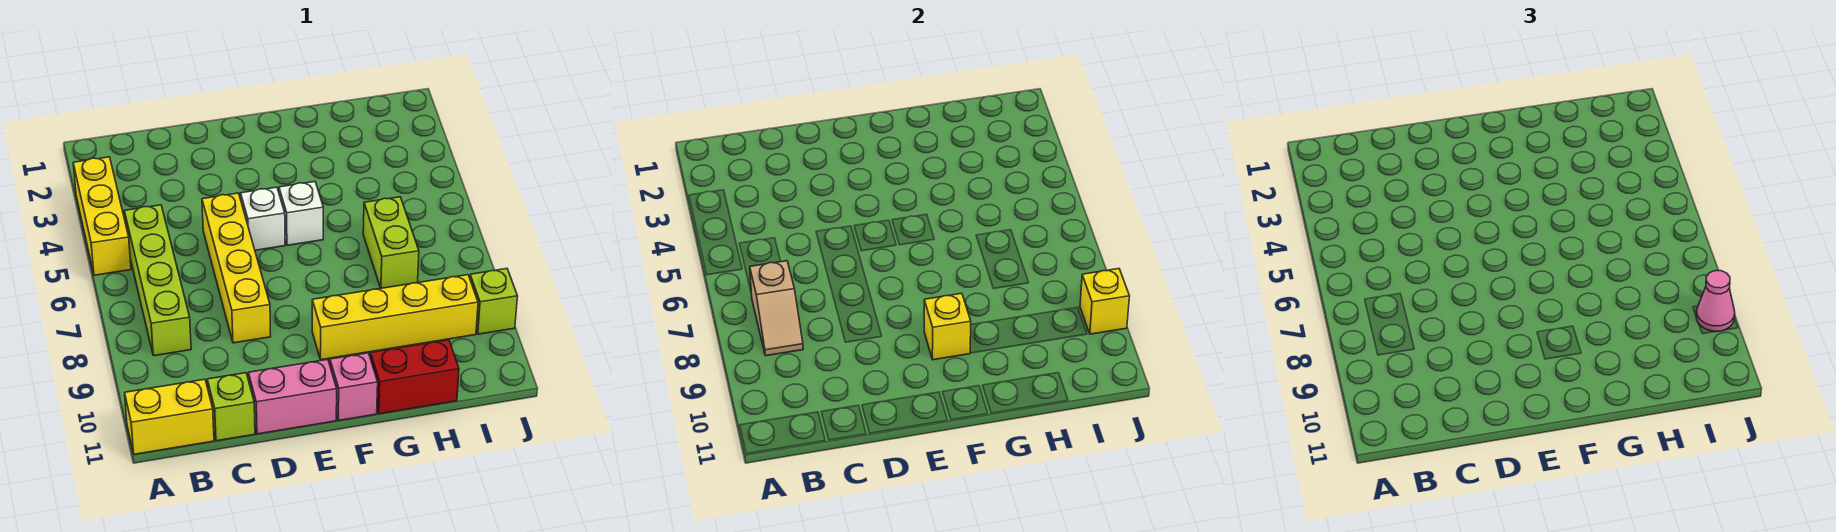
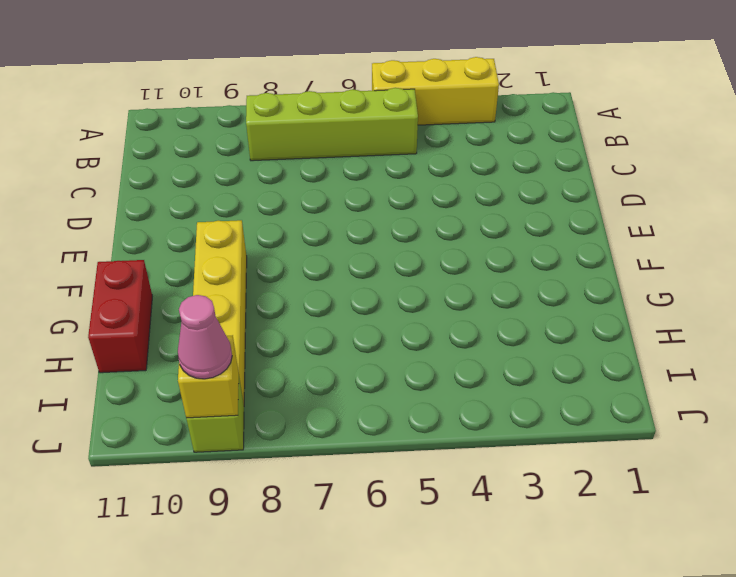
none -> yellow brick A11:B11 level 1
none -> lime brick C11 level 1
none -> yellow brick D5:D8 level 1

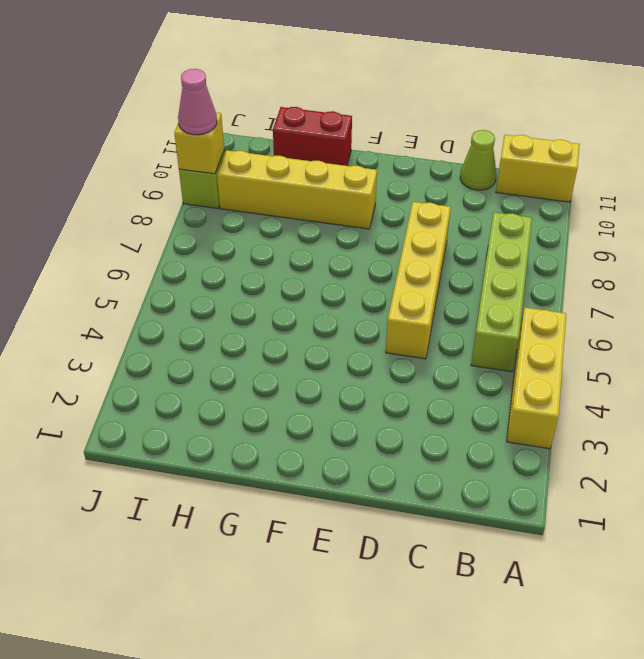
lime cone C11 level 1 -> lime brick C11 level 1
none -> pink brick D11:E11 level 1
none -> white brick E5 level 1
none -> white brick F5 level 1

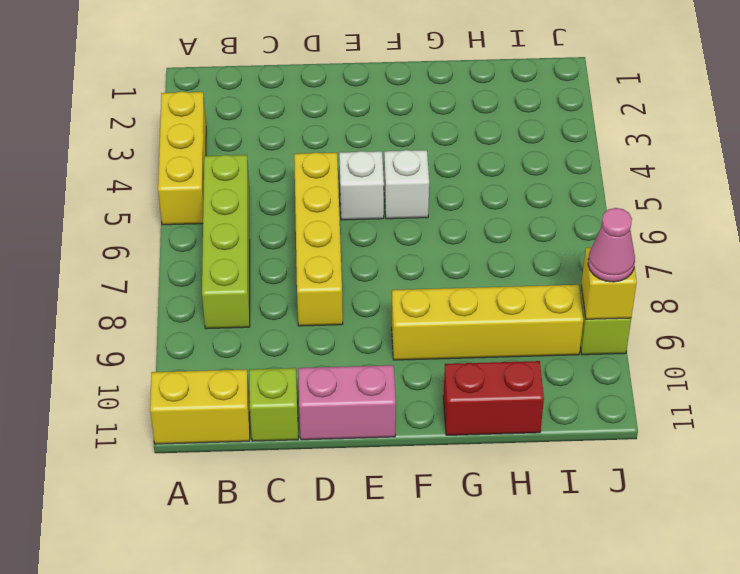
none -> pink brick F11 level 1
none -> lime brick H6:H7 level 1
none -> tan slope B7:B8 level 2 top 7

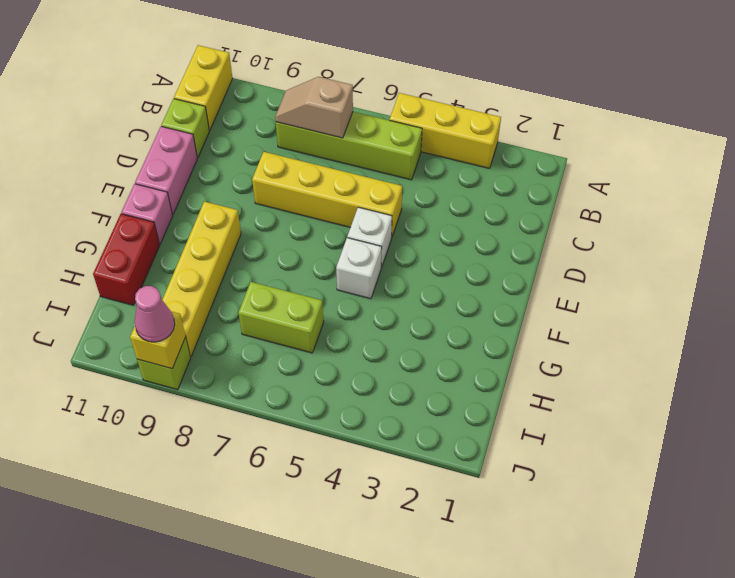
none -> yellow brick F9 level 2

